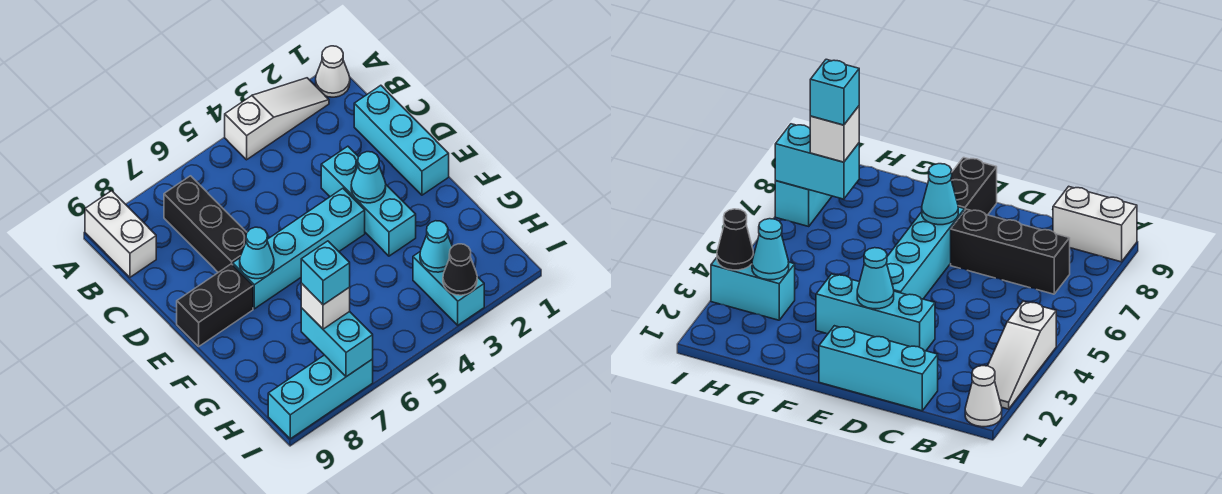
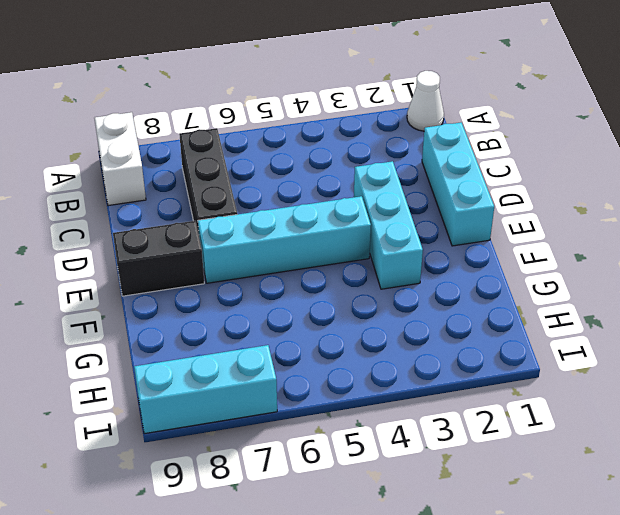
none -> white slope A2:A4 level 1 top 4
none -> cyan brick H3:I3 level 1
none -> cyan cone E3 level 2

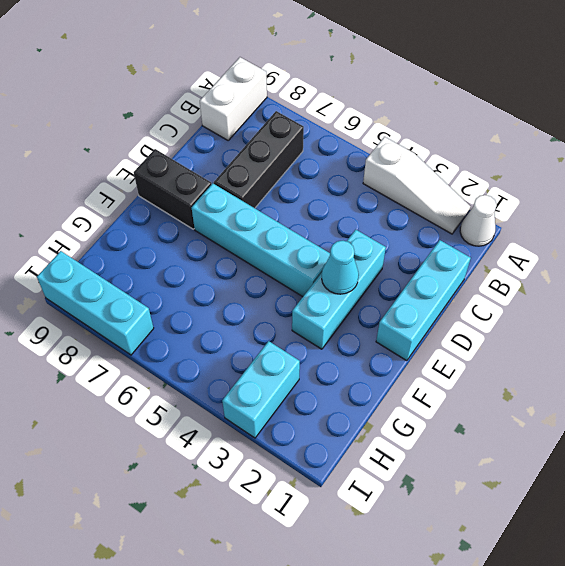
none -> cyan cone E7 level 2
none -> cyan cone H3 level 2
none -> cyan brick H7:I7 level 2

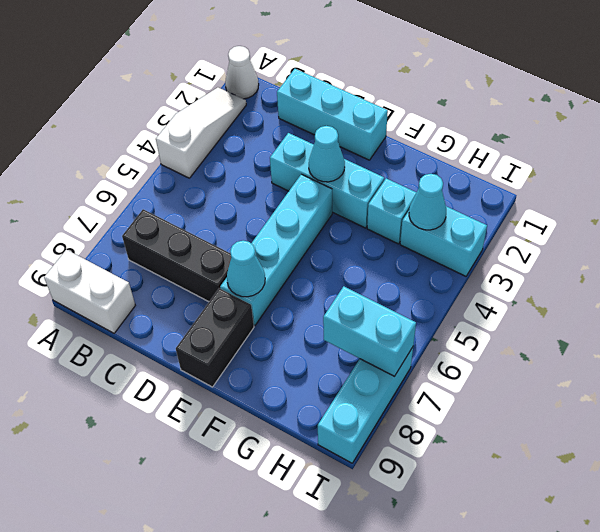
cyan brick G3 level 1 -> cyan brick H7 level 4
none -> black cone I3 level 2
none -> white brick H7 level 3

